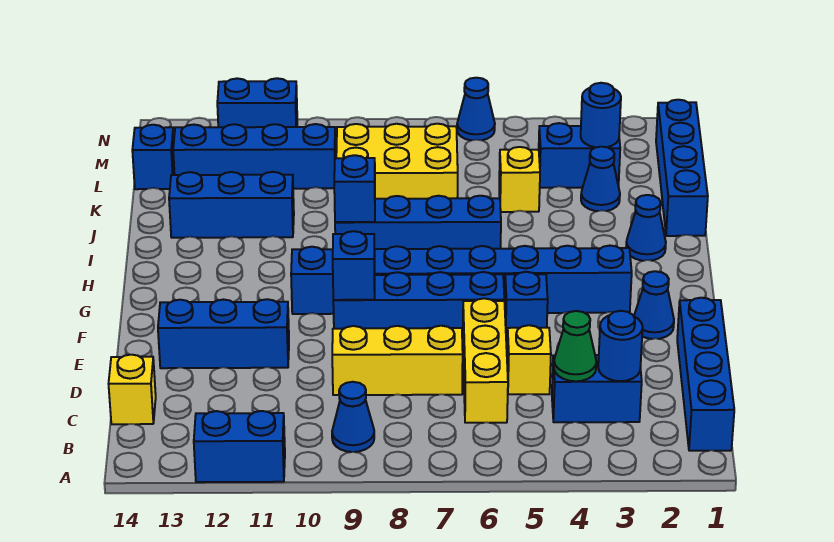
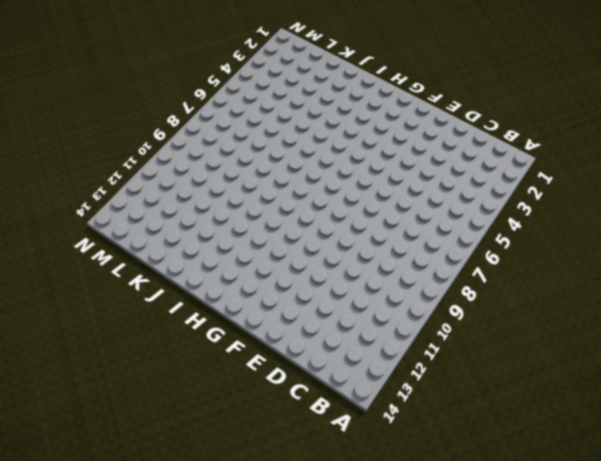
none -> blue brick A11:A12 level 1
none -> blue brick B1:E1 level 1
none -> blue cone B9 level 1
none -> blue brick C3:C4 level 1

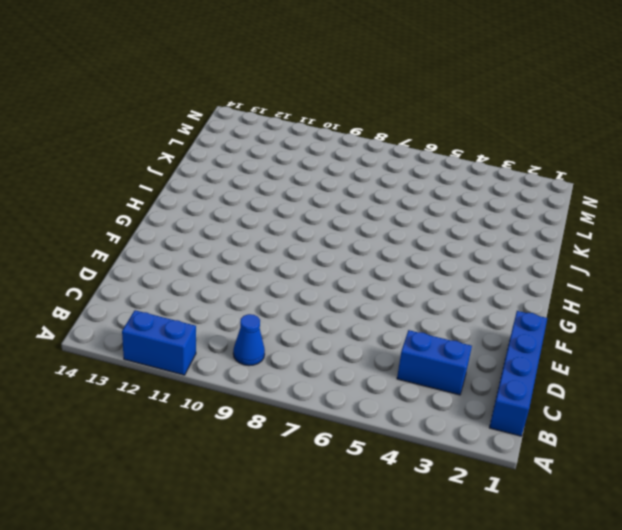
none -> yellow brick C6:E6 level 1
none -> yellow brick C14 level 1
none -> yellow brick D5 level 1
none -> yellow brick D7:D9 level 1

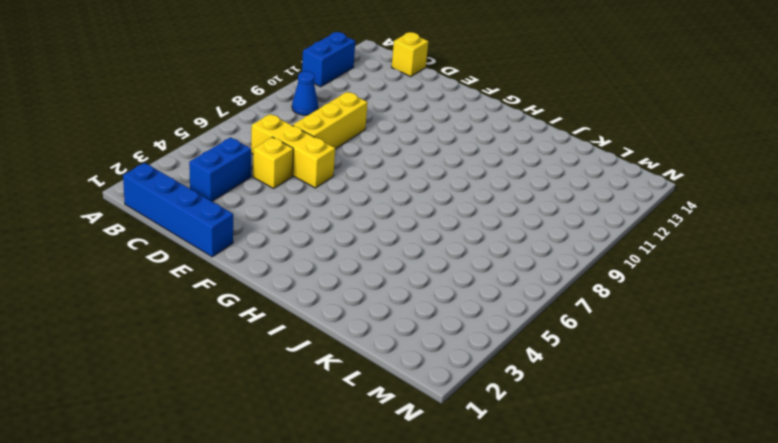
none -> blue brick E11:E13 level 1
none -> blue cone F2 level 1
none -> blue brick F5 level 1
none -> blue brick F6:F9 level 1

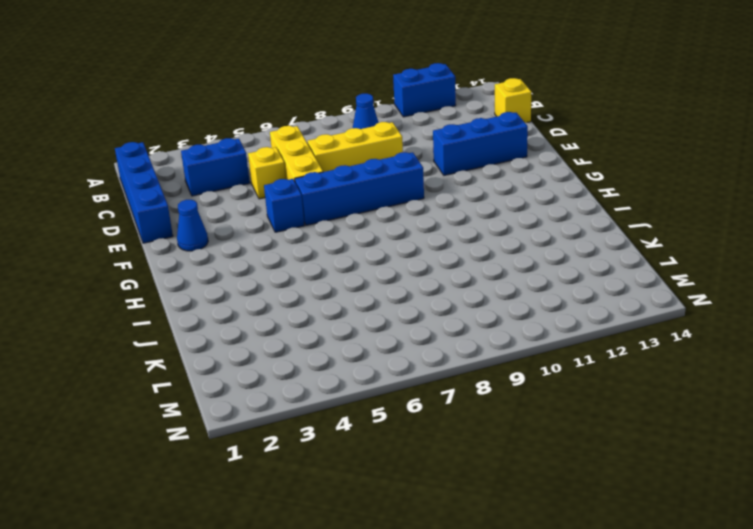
none -> blue brick G3:G10 level 1
none -> blue cone I2 level 1
none -> blue brick I6:I9 level 1
none -> blue brick J1:M1 level 1

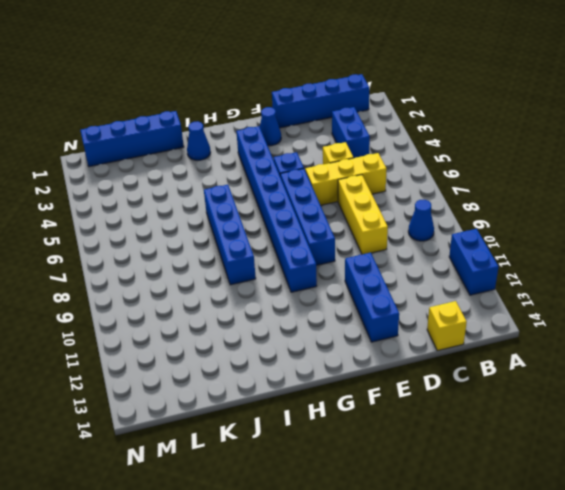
none -> blue brick J11:J13 level 1
none -> blue cone K3 level 1
none -> yellow brick K5 level 1
none -> yellow brick K7:L9 level 1

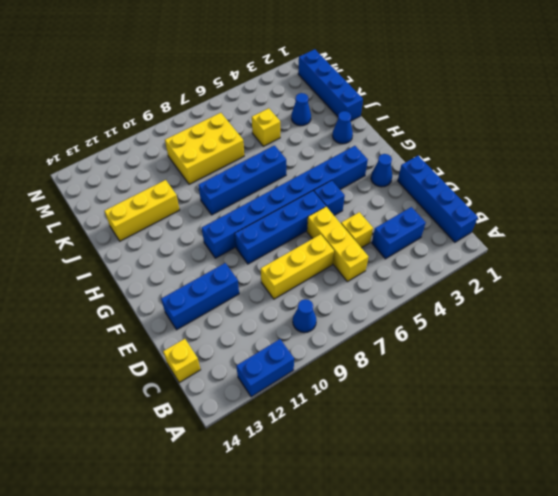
yellow brick J11:J13 level 1 -> blue brick J11:J13 level 1
none -> blue brick L3:L4 level 1
none -> blue brick L10:L13 level 1
none -> blue brick L14 level 1
none -> blue cone N6 level 1

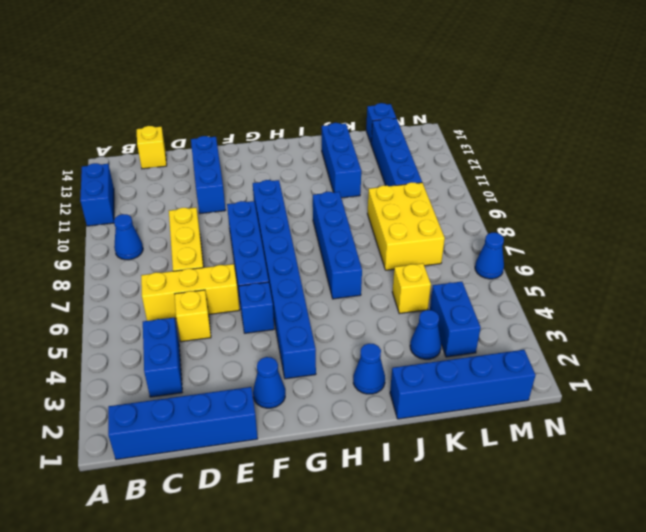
none -> blue brick N11:N12 level 1
none -> blue round brick C3 level 2
none -> green cone C4 level 2
none -> blue brick F9 level 2

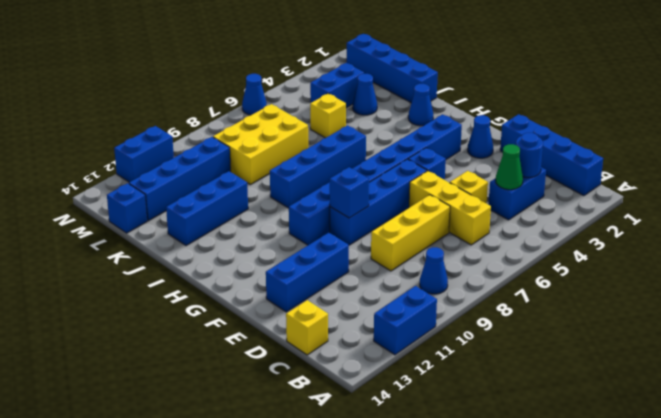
none -> blue brick I9 level 2
none -> blue round brick L3 level 2

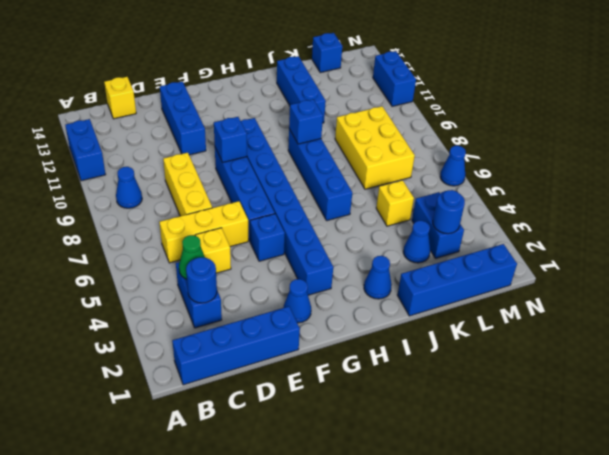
none -> blue brick L10:L13 level 1

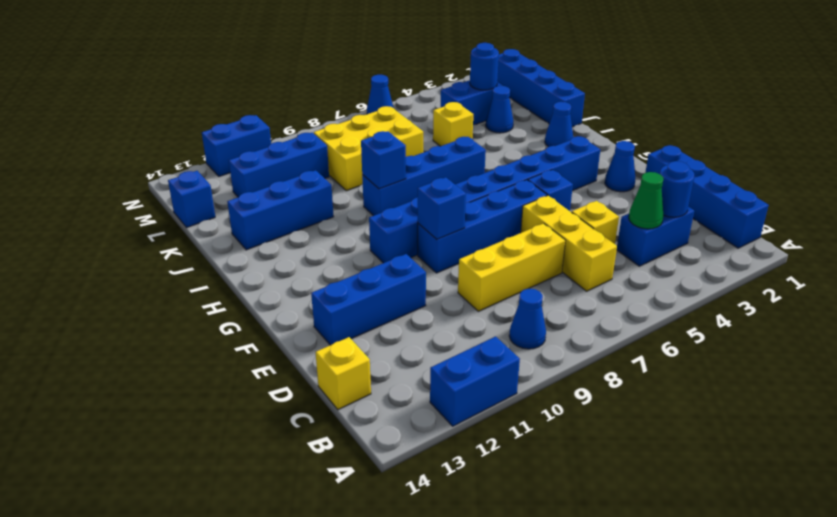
blue brick L10:L12 level 1 -> blue brick L10:L13 level 1

